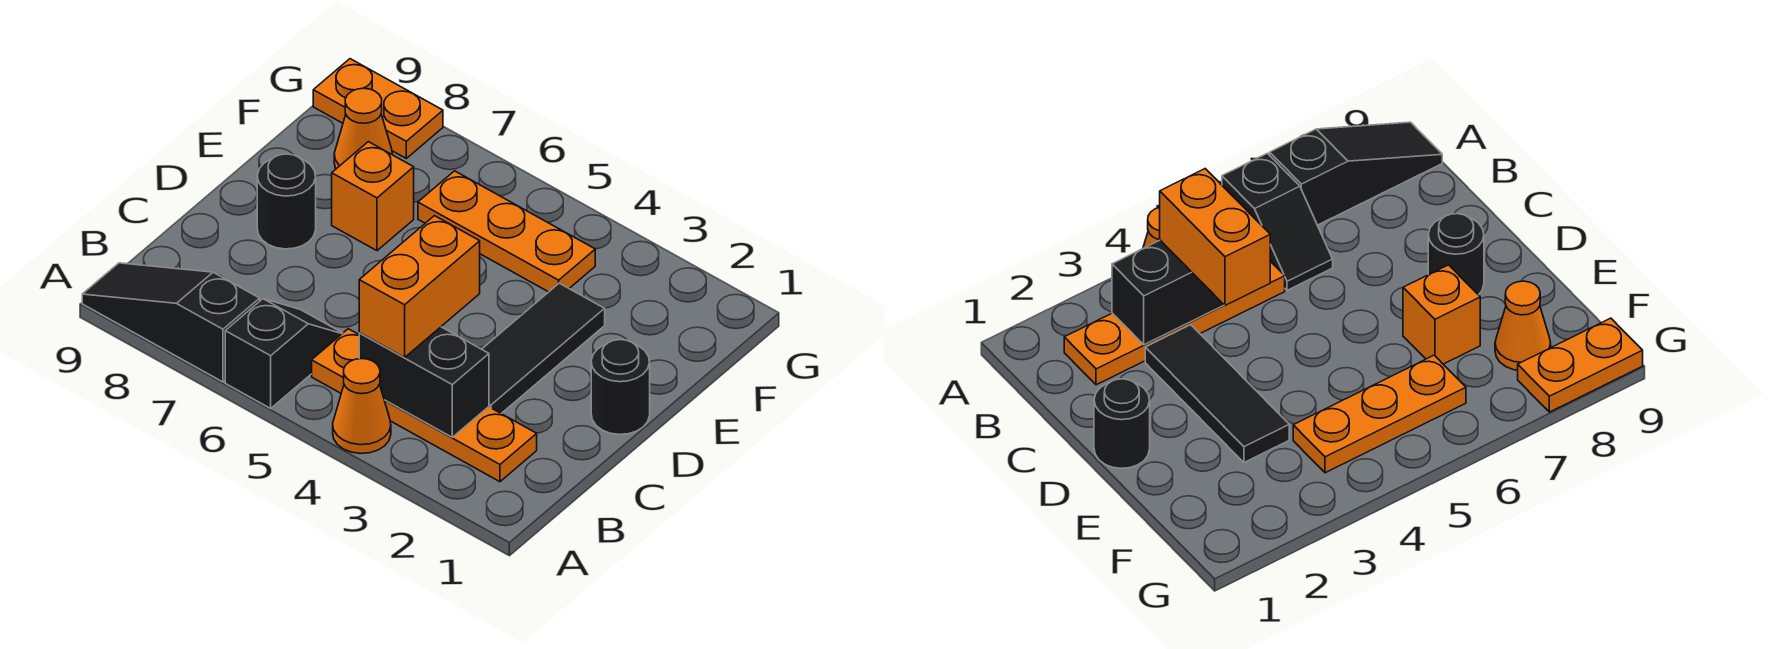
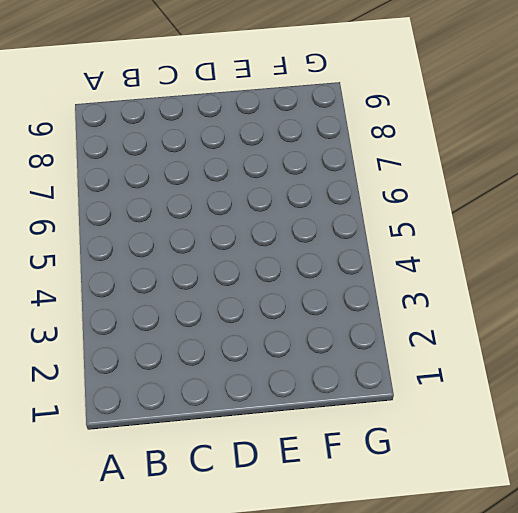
none -> orange cone A4 level 1
none -> black slope A6:B6 level 1 top A
none -> black slope A7:A9 level 1 top 7

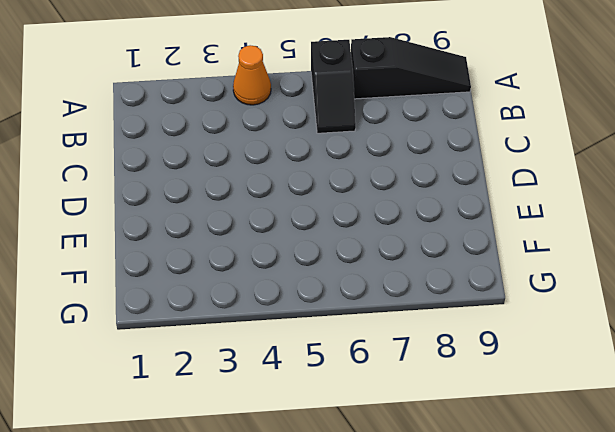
none -> orange plate B2:B5 level 1
none -> black tile C3:E3 level 1
none -> black round brick D1 level 1

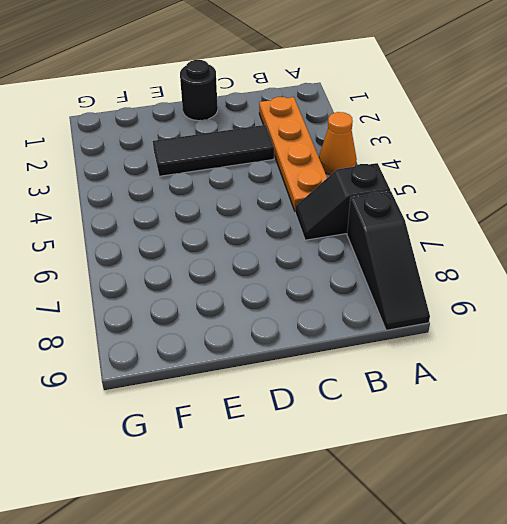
none -> black round brick D8 level 1
none -> orange brick E7 level 1
none -> orange plate F4:F6 level 1

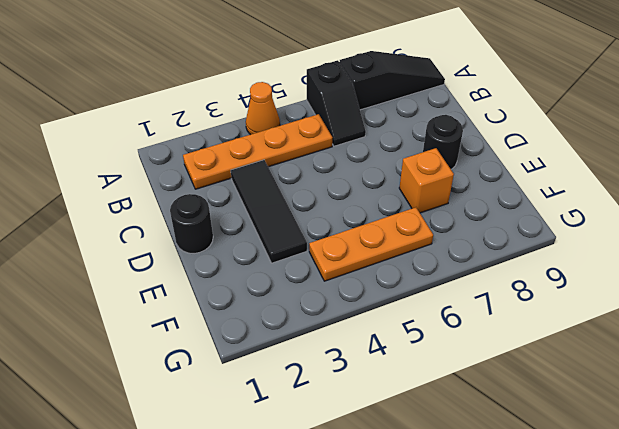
none -> orange cone F8 level 1
none -> orange plate G8:G9 level 1
none -> black brick B3:B4 level 2

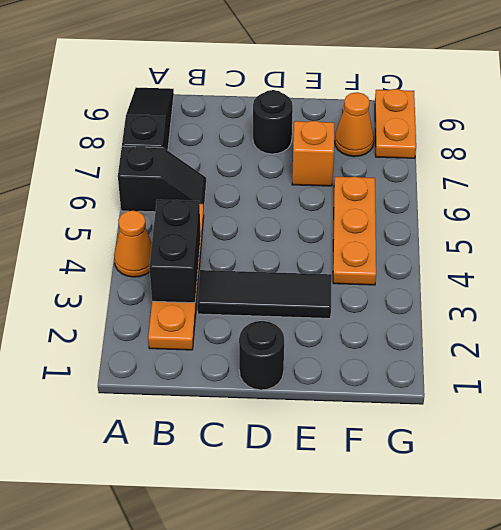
none -> orange brick B4:C4 level 3

